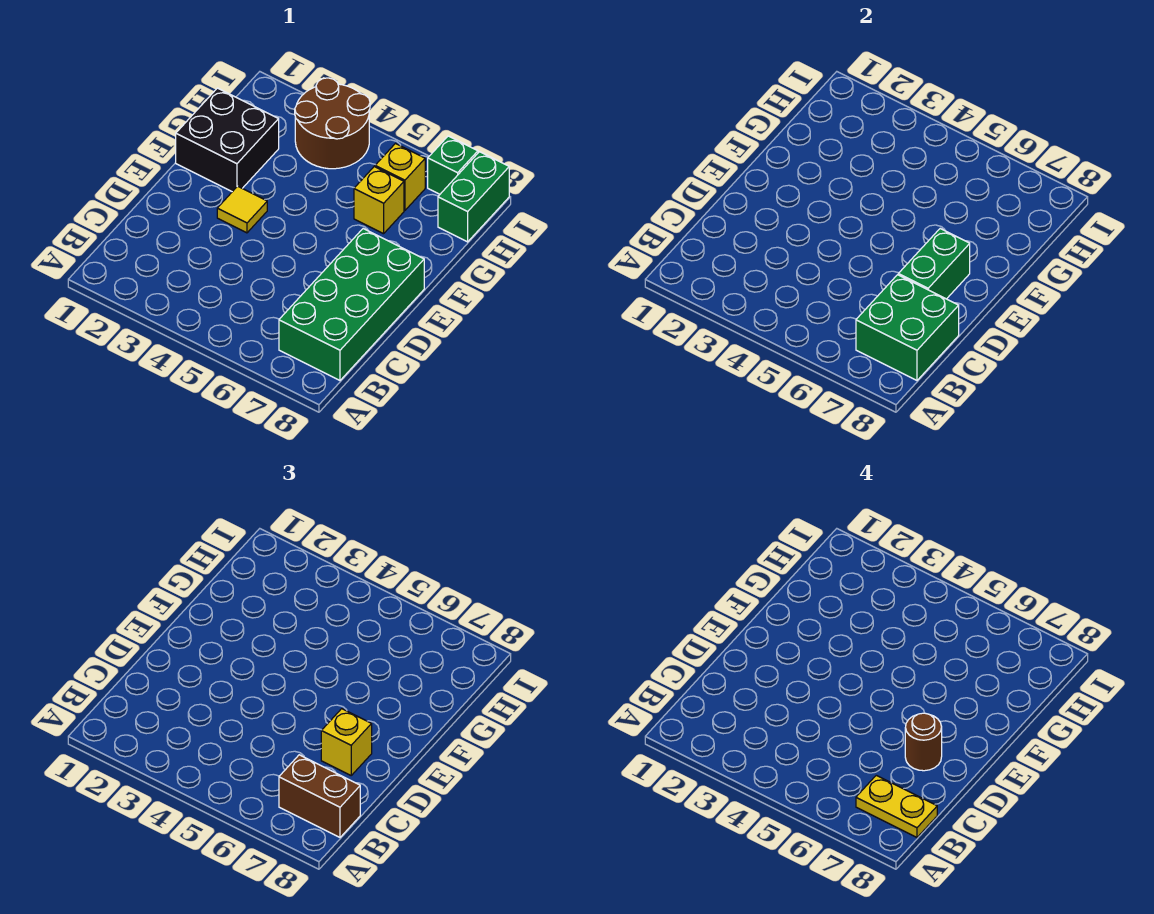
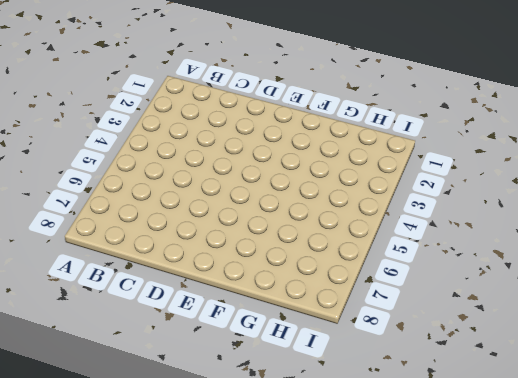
none -> green brick B7:E8 level 1
none -> yellow tile E3 level 1
none -> black brick F1:G2 level 1

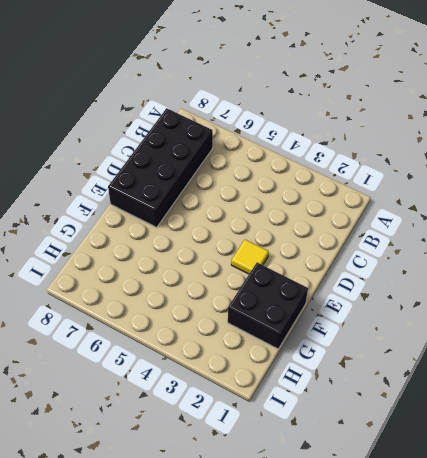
black brick B7:E8 level 1 -> green brick B7:E8 level 1
none -> yellow brick G6 level 1
none -> brown round brick H3:I4 level 1
none -> yellow brick H6 level 1

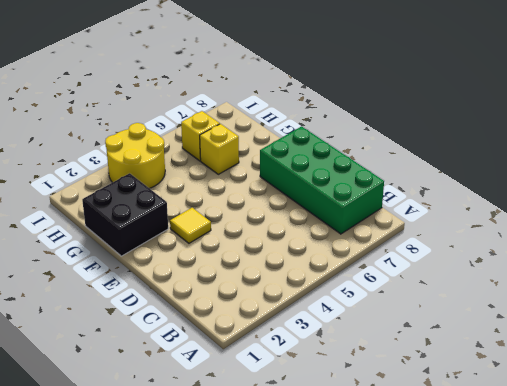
yellow round brick H3:I4 level 1 -> brown round brick H3:I4 level 1
none -> green brick H8:I8 level 1
none -> green brick I7 level 1
none -> green brick B7:C8 level 2

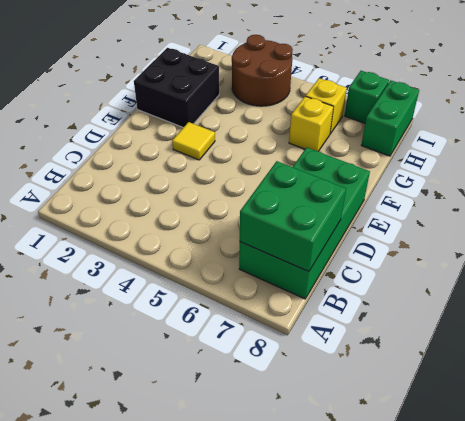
none -> green brick D7:E7 level 2
none -> brown brick B7:B8 level 3
none -> yellow brick D7 level 3

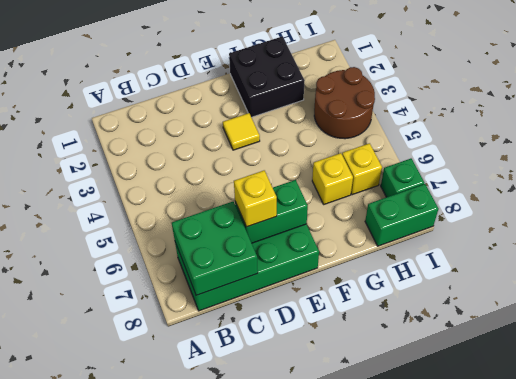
none -> brown brick B7:B8 level 3
none -> yellow plate B7:B8 level 4
none -> brown round brick D7 level 4

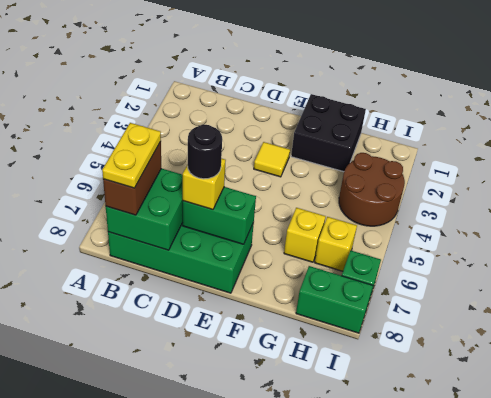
black round brick D7 level 4 -> brown round brick D7 level 4

